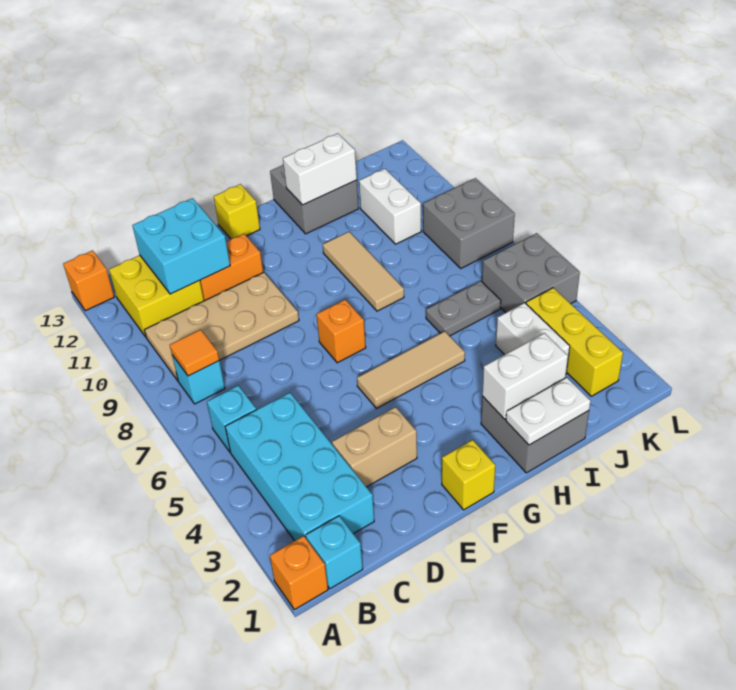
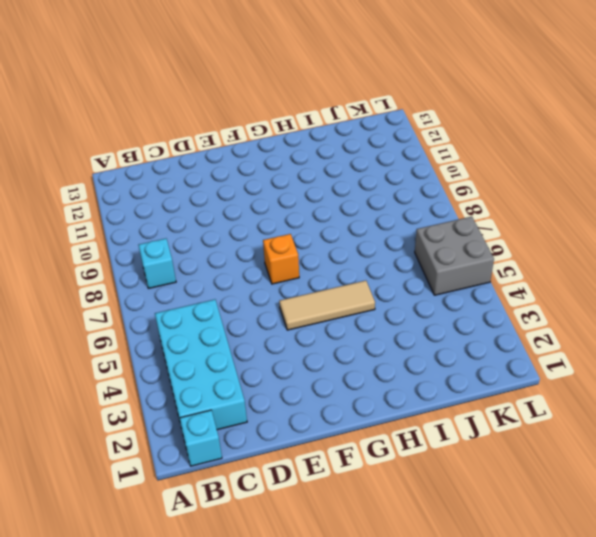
none -> orange brick A1 level 1
none -> orange brick A13 level 1
none -> cyan brick B6 level 1

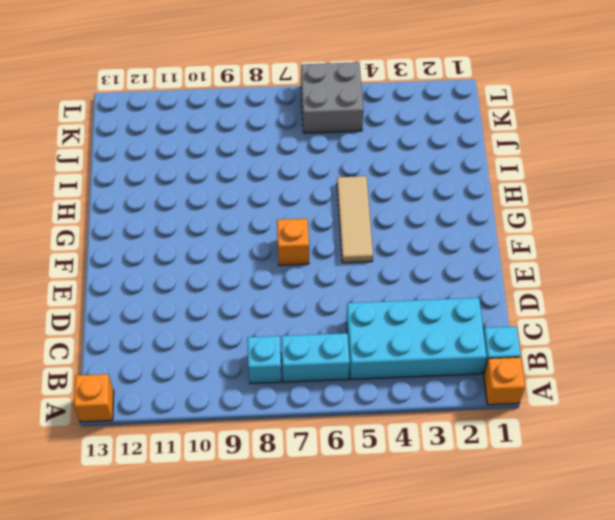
cyan brick B6:B7 level 1 -> cyan brick B6 level 1
none -> tan plate B9:E10 level 1
none -> yellow brick B11:C12 level 1
none -> tan brick D3:E3 level 1

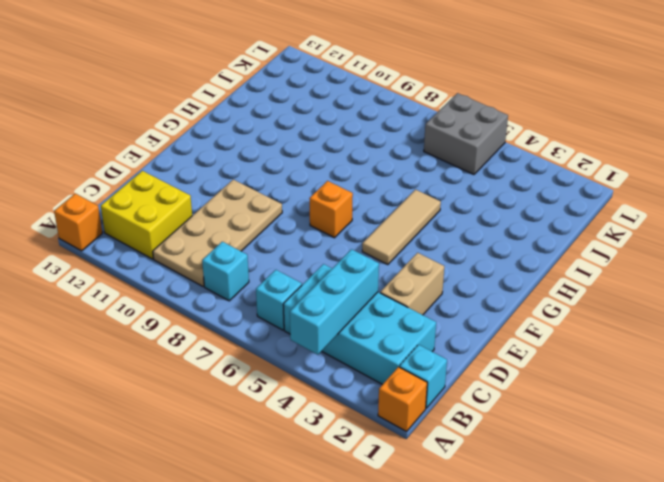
cyan brick A4:C4 level 2 -> none
none -> orange brick D11:E11 level 1
none -> yellow brick F1 level 1
none -> yellow brick F13 level 1

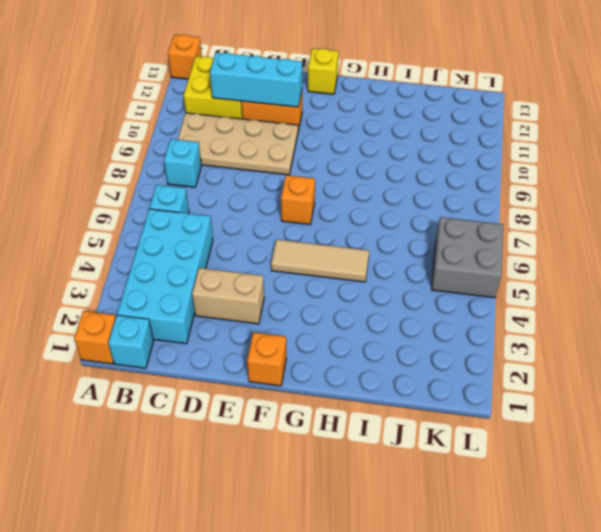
cyan brick C11:E11 level 2 -> cyan brick C11:D12 level 2
orange brick F1 level 1 -> yellow brick F1 level 1
none -> grey brick H1:I2 level 1
none -> tan tile H8:H10 level 1
none -> grey brick H12:I13 level 1

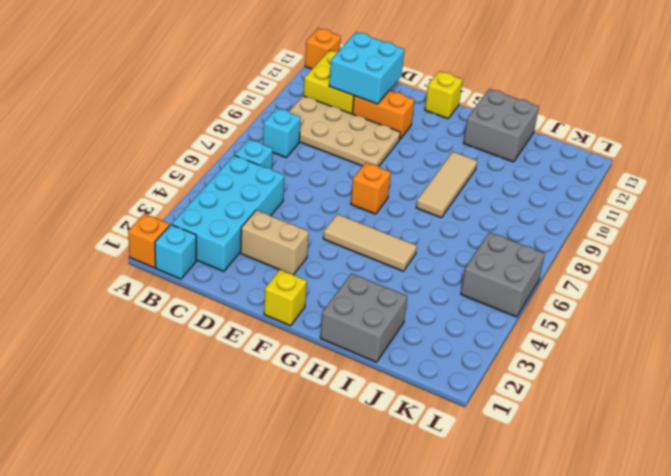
none -> grey plate I6:J6 level 1
none -> white brick J3:J4 level 1
none -> white brick J10:J11 level 1

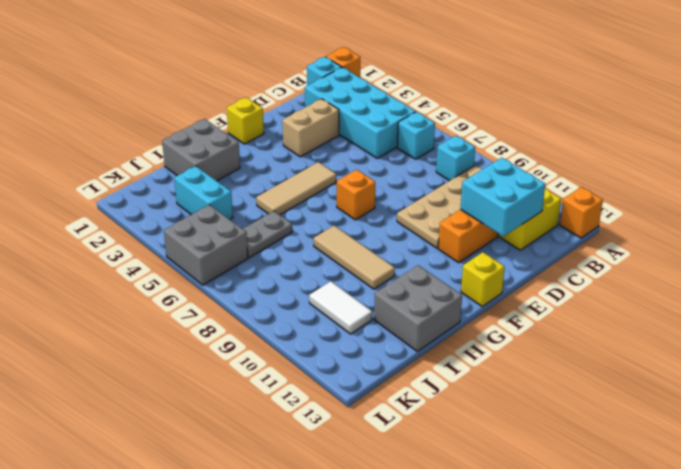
cyan brick J3:J4 level 1 -> white brick J3:J4 level 1
white tile J10:J11 level 1 -> white brick J10:J11 level 1
none -> yellow brick K2:K4 level 1
none -> grey brick K8:L9 level 1
none -> orange tile B8 level 2

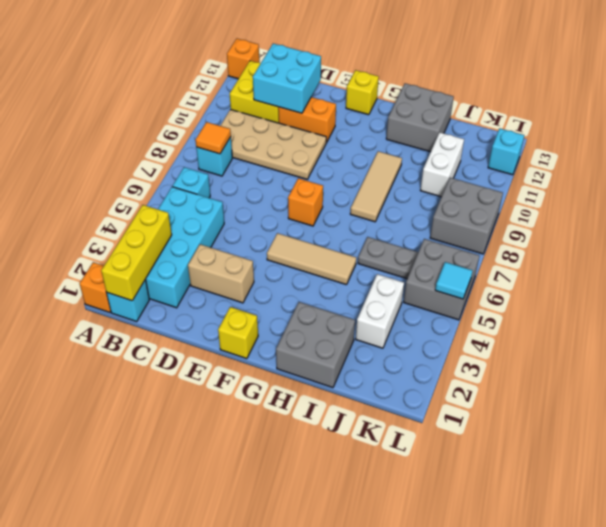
yellow brick B1:B3 level 2 -> yellow brick K2:K4 level 1
cyan tile L5 level 2 -> none
cyan brick L12 level 1 -> none
none -> white plate H1:I1 level 2
none -> white brick H2:I2 level 2
none -> white brick H12:I12 level 2

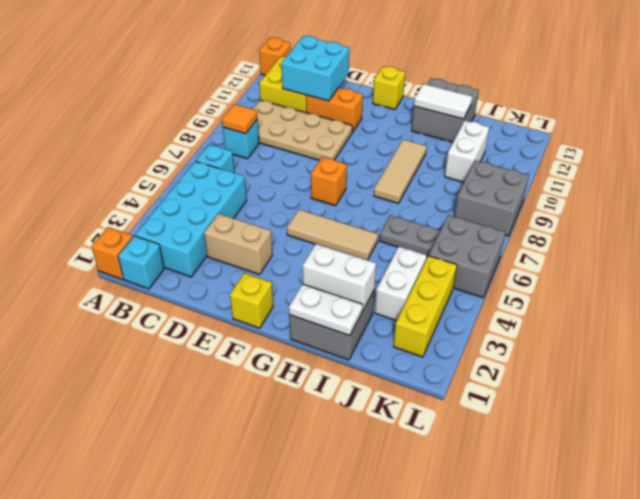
white tile H12:I12 level 2 -> white brick H12:I12 level 2

